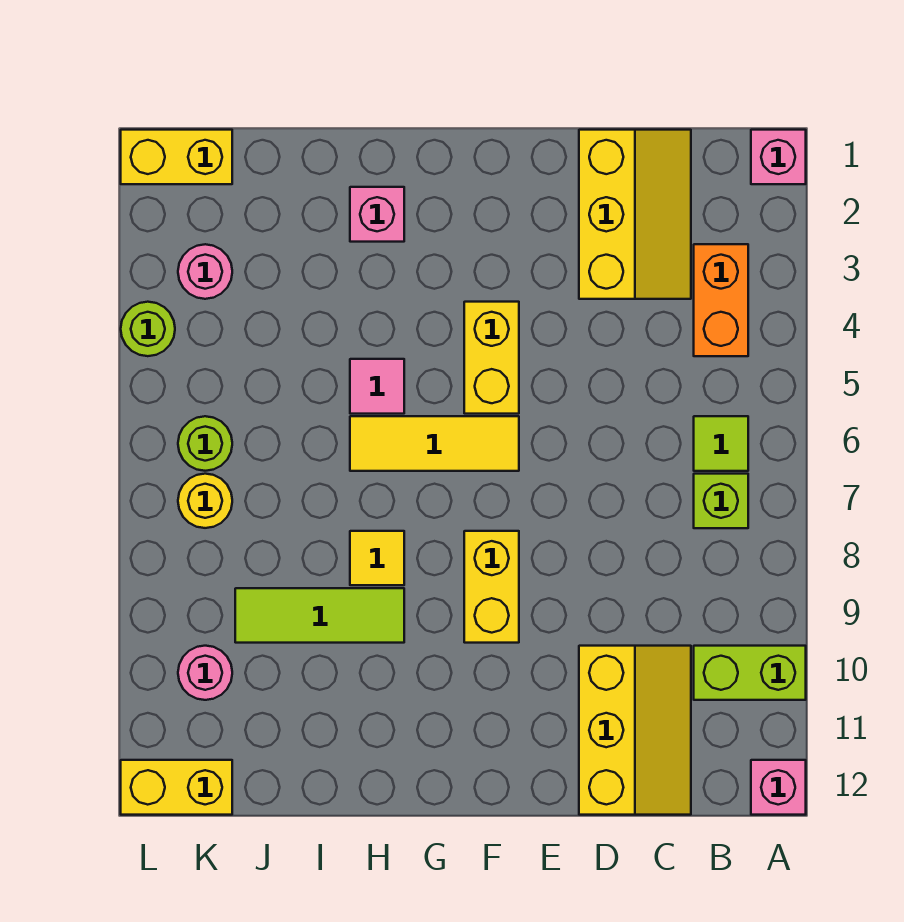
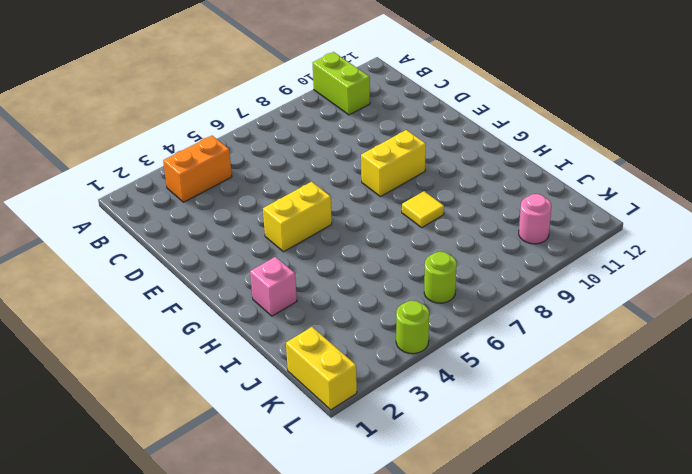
none -> pink brick A1 level 1
none -> pink brick A12 level 1
none -> lime tile B6 level 1

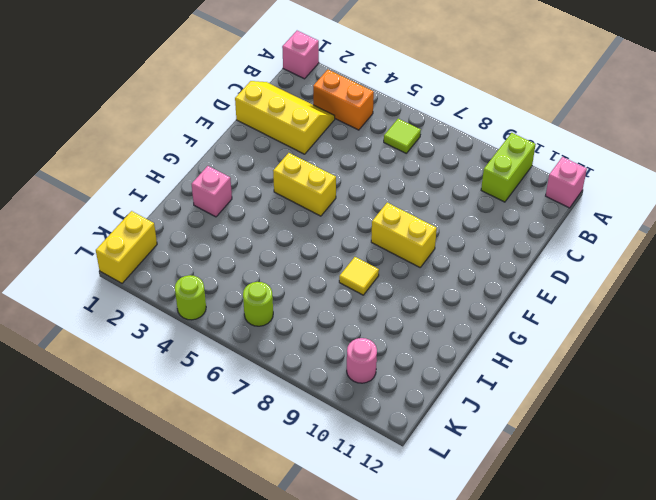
none -> lime brick B7 level 1
none -> yellow slope C10:D12 level 1 top D
none -> yellow tile F6:H6 level 1

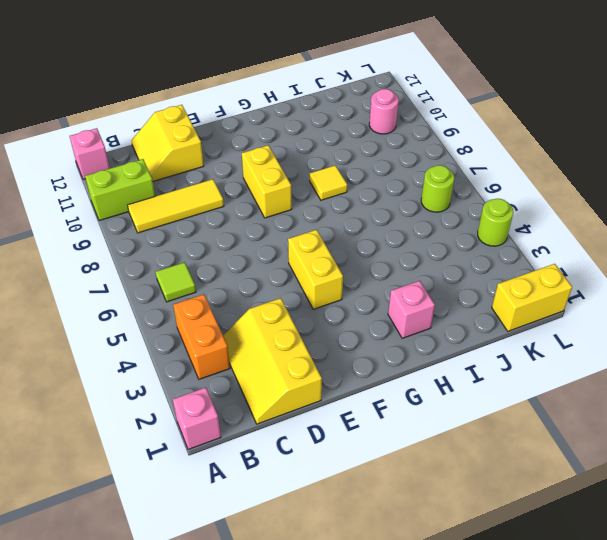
yellow tile B9:D9 level 1 -> yellow tile F6:H6 level 1
yellow slope C11:D12 level 1 top D -> yellow slope C10:D12 level 1 top D
none -> lime brick B7 level 1
none -> pink tile H5 level 1
none -> lime tile H9:J9 level 1

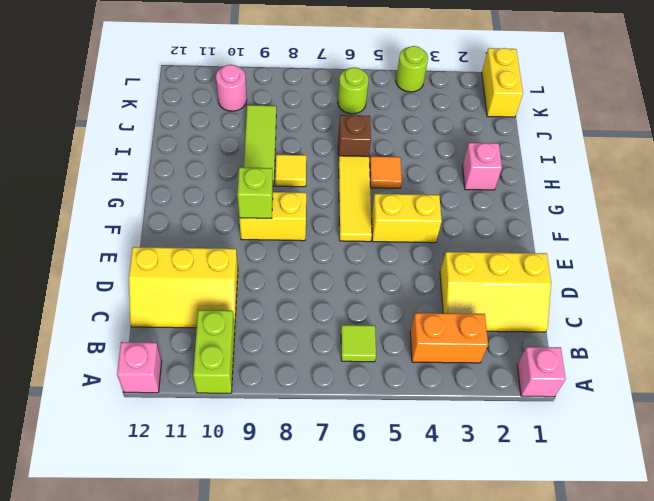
lime brick F9 level 2 -> lime brick B7 level 1
orange tile H5 level 1 -> pink tile H5 level 1
brown brick I6 level 1 -> none
none -> pink round brick K3 level 1
none -> yellow round brick K7 level 1
none -> yellow brick K12:L12 level 1

